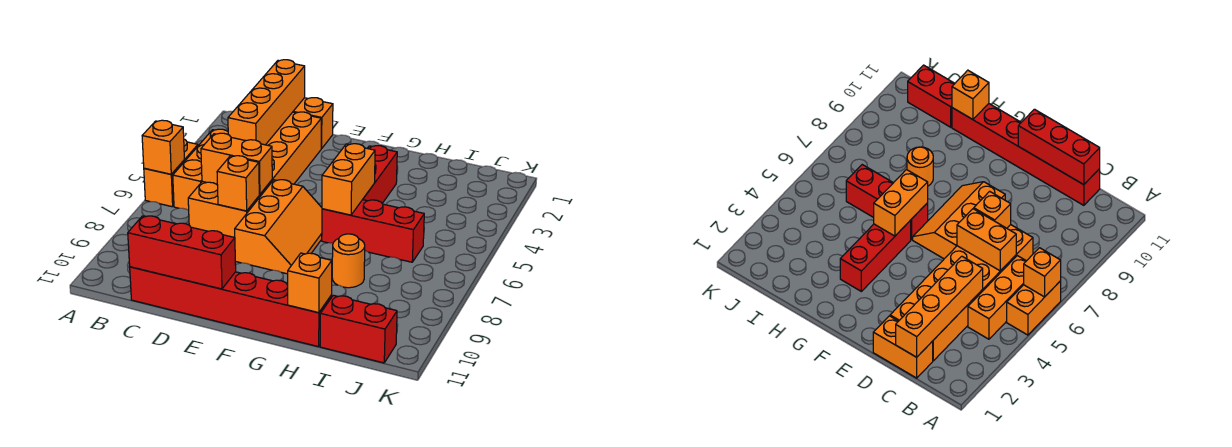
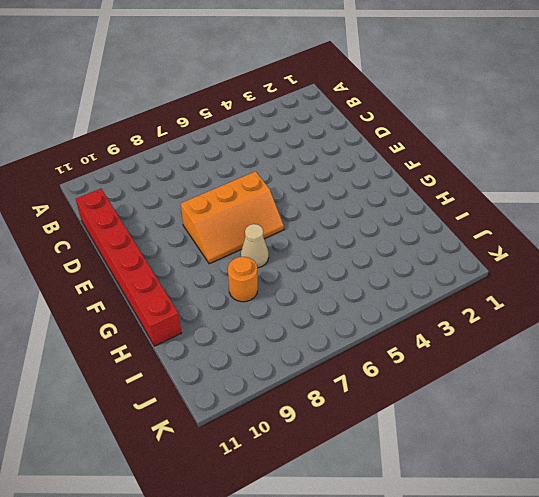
tan cone G7 level 1 -> none
none -> orange brick A5:A6 level 1
none -> orange brick B4:B6 level 1
none -> orange brick C1:D1 level 1

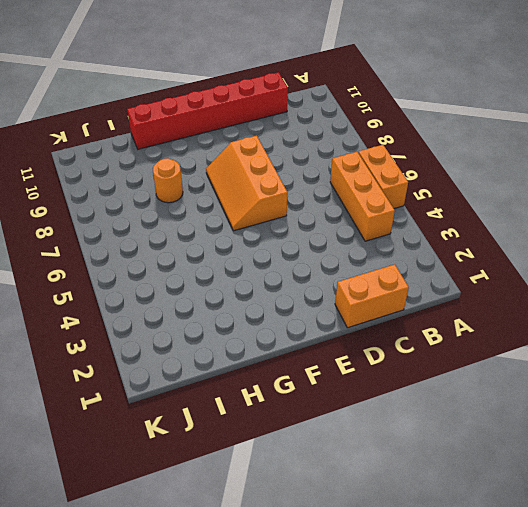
none -> orange brick C2:D7 level 1
none -> red brick G3:G5 level 1
none -> red brick G6:I6 level 1

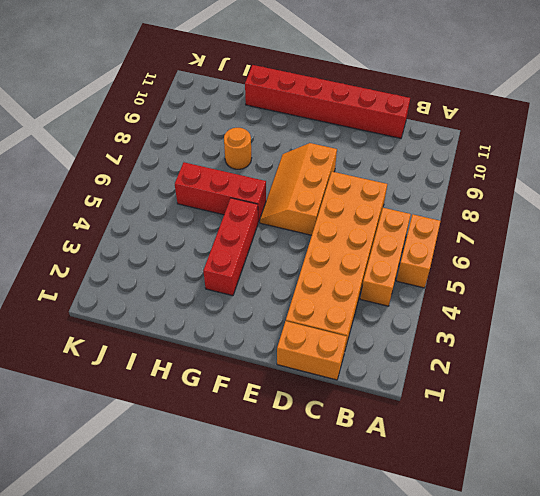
none -> red brick I11:J11 level 1
none -> orange brick A6 level 2
none -> orange brick C1:C4 level 2

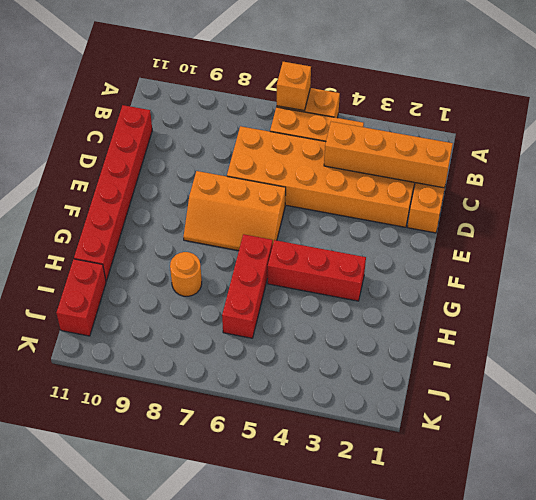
none -> orange brick C6:D6 level 2
none -> red brick C11:E11 level 2
none -> orange brick D7 level 2

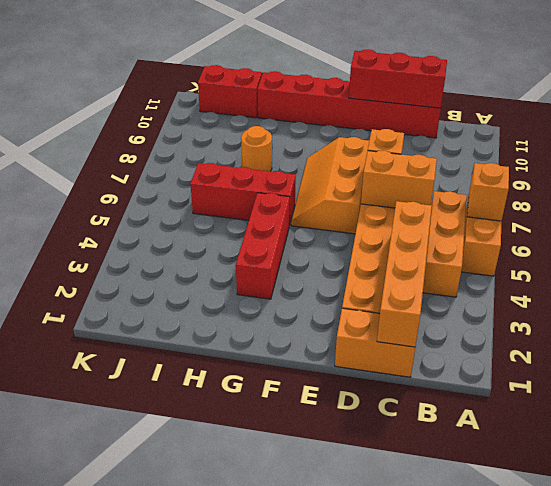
none -> orange brick G5:G6 level 2
none -> orange brick H11 level 2

